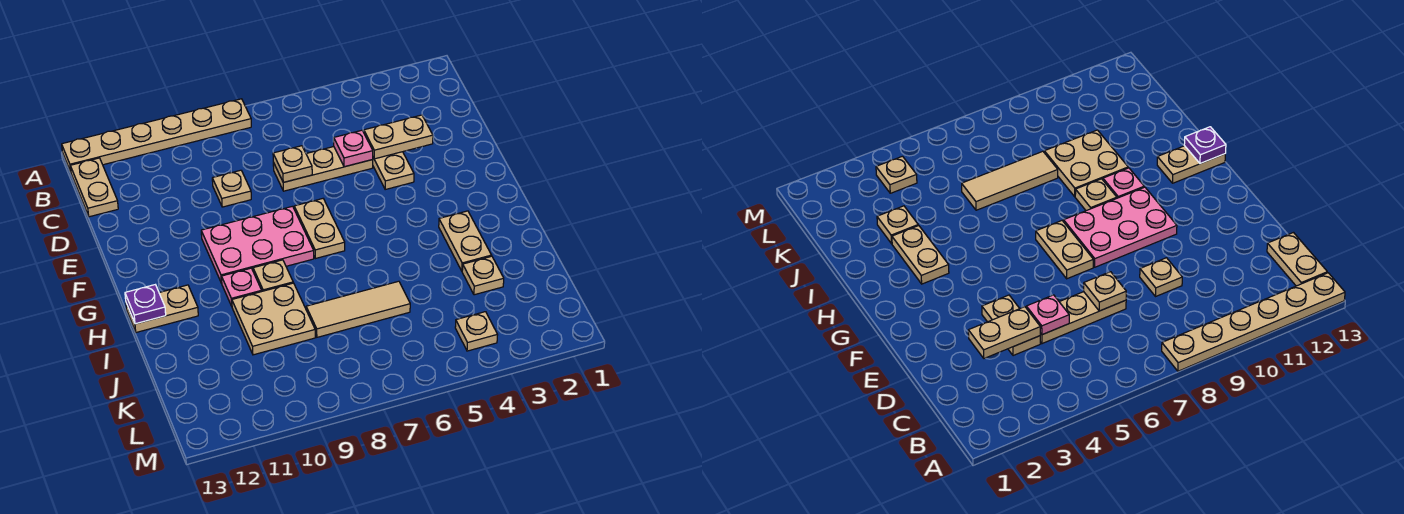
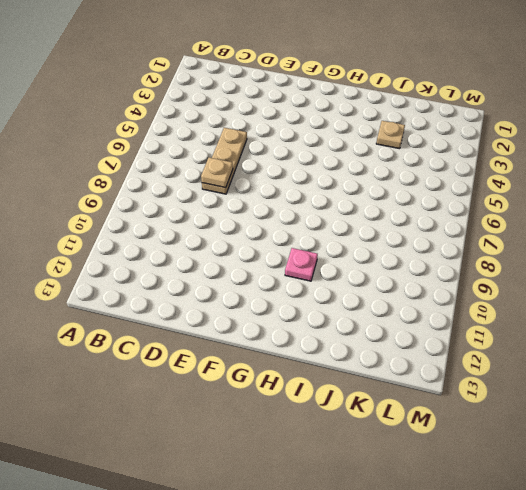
none -> tan plate A8:A13 level 1
none -> tan plate B13:C13 level 1
none -> tan plate D4:E4 level 1

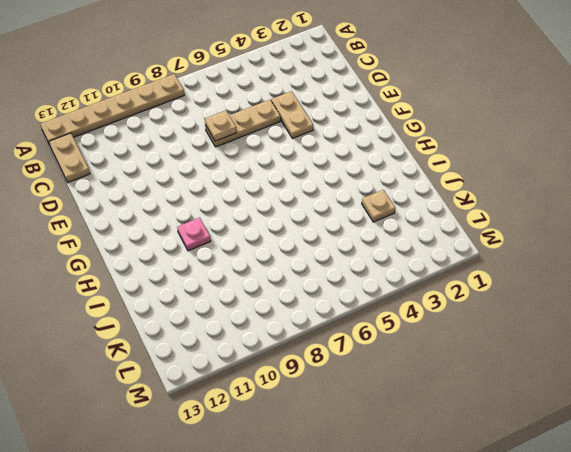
none -> tan plate D9 level 1
none -> tan plate F7:G7 level 1
none -> pink plate F8:G10 level 1

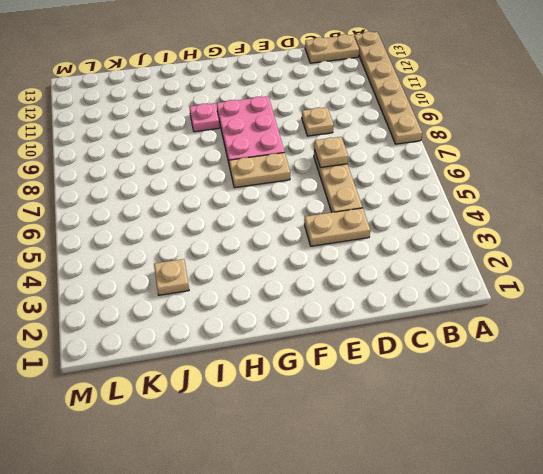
none -> tan plate H3:I3 level 1
none -> tan plate H9 level 1
none -> tan plate H12:H13 level 1

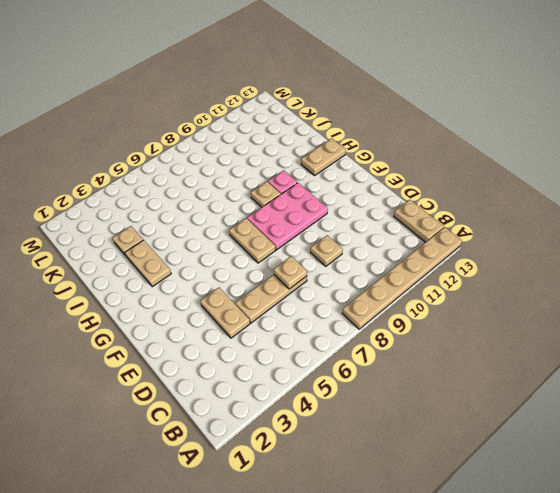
none -> tan plate I9:J10 level 1
none -> tan tile J6:J8 level 1
none -> tan plate L4 level 1

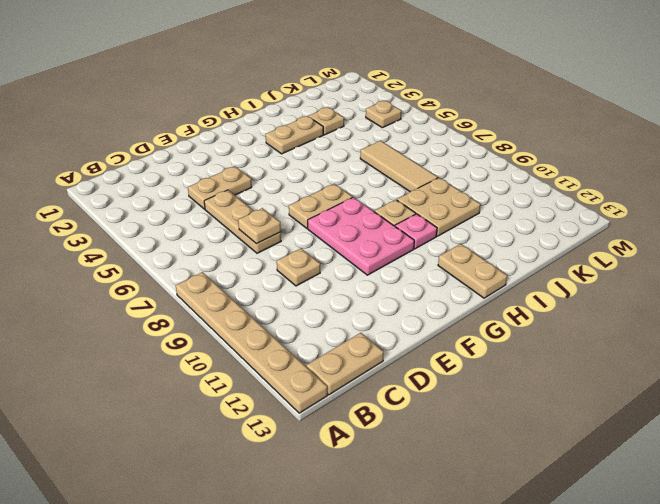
none -> tan plate D3:D4 level 2
none -> pink plate D5 level 2
none -> purple plate H13 level 2

